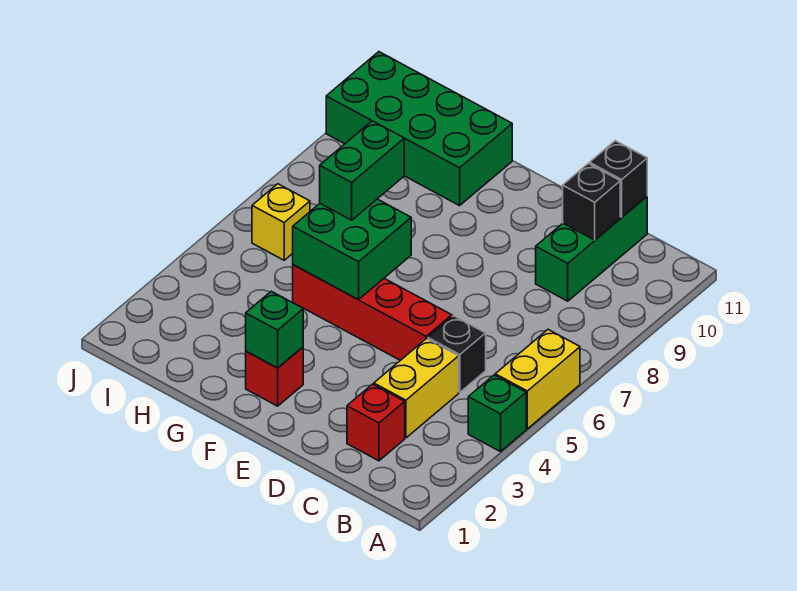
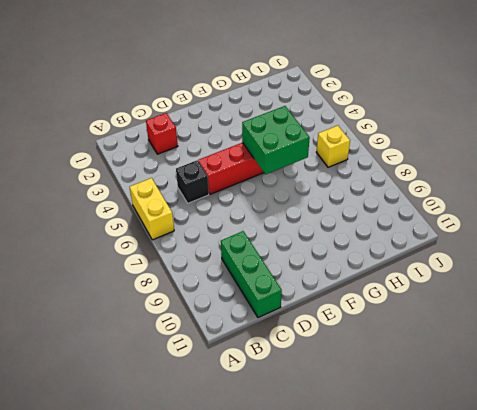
none -> green brick A4 level 1
none -> yellow brick C3:C4 level 1
none -> red brick F2 level 1

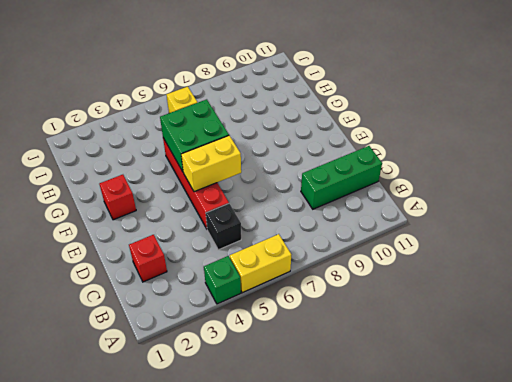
yellow brick E5:E6 level 2 -> yellow brick C3:C4 level 1
none -> green brick G10:J11 level 1
none -> black brick C10 level 2
none -> black brick C11 level 2

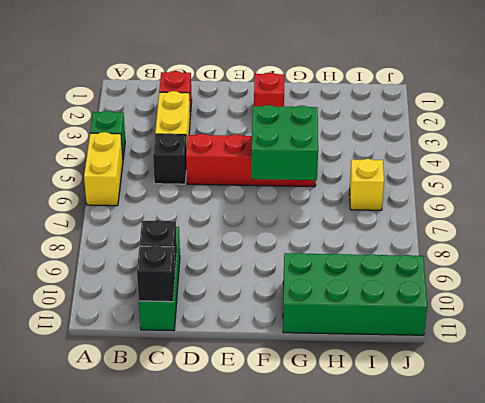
none -> green brick F2 level 2
none -> green brick G6:G7 level 3

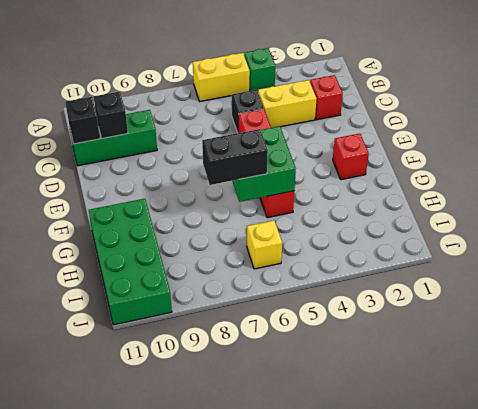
black brick G6:G7 level 3 -> green brick G6:G7 level 3
none -> green brick F2 level 2

